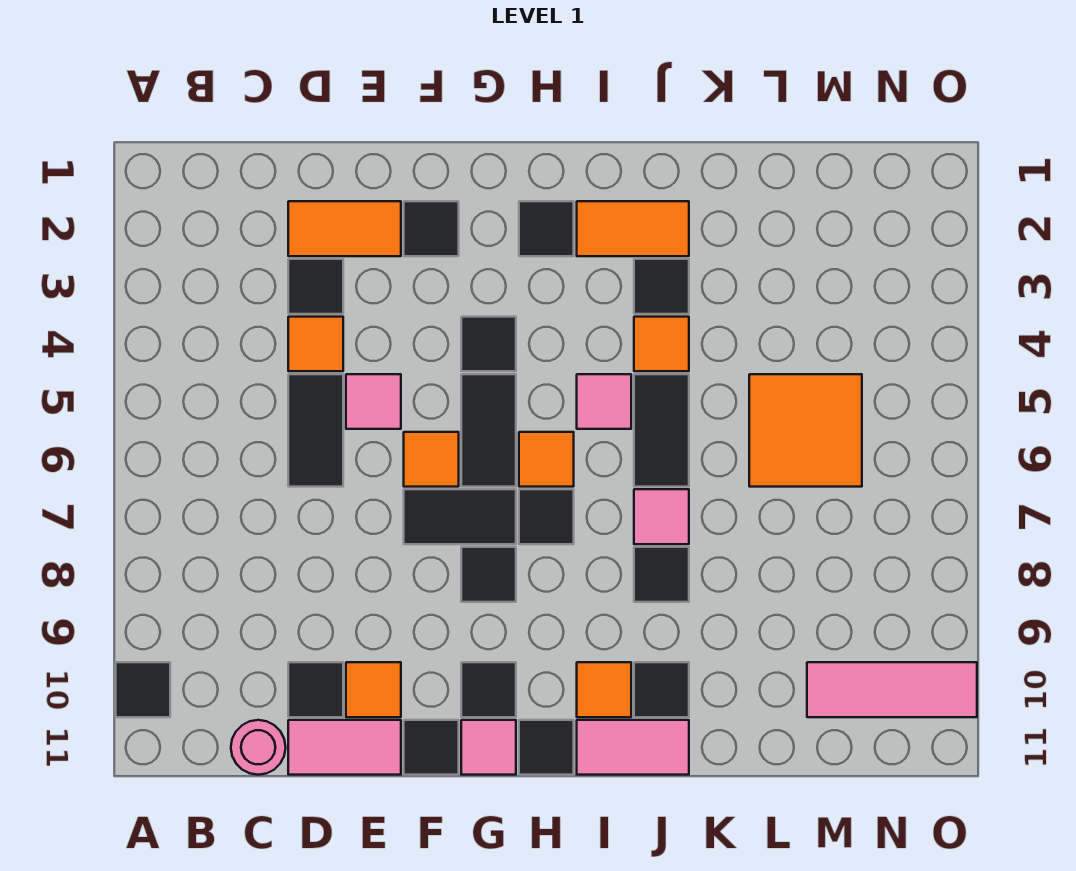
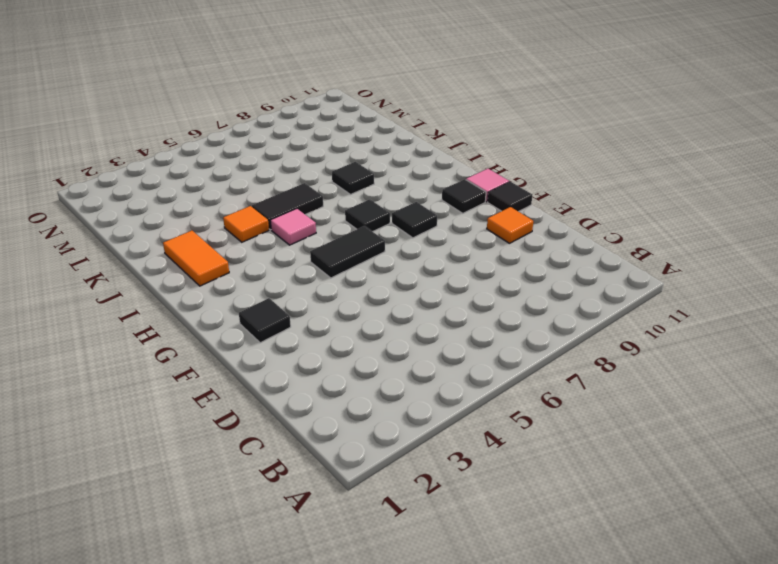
none -> black tile A10 level 1
none -> pink round brick C11 level 1
none -> orange tile D2:E2 level 1
none -> black tile D3 level 1

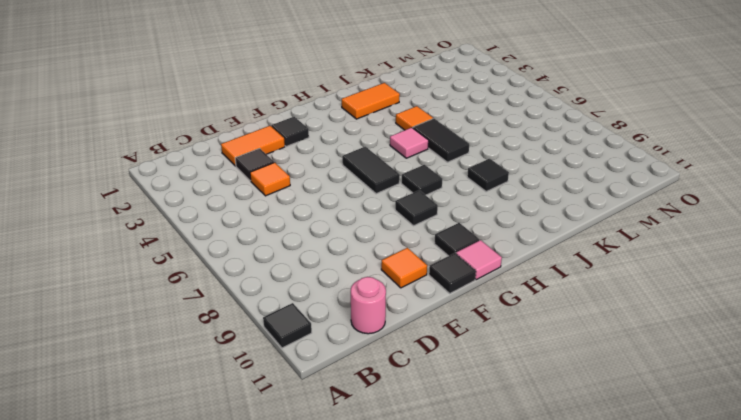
none -> black tile D5:D6 level 1
none -> black tile D10 level 1
none -> pink tile D11:E11 level 1
none -> pink tile E5 level 1

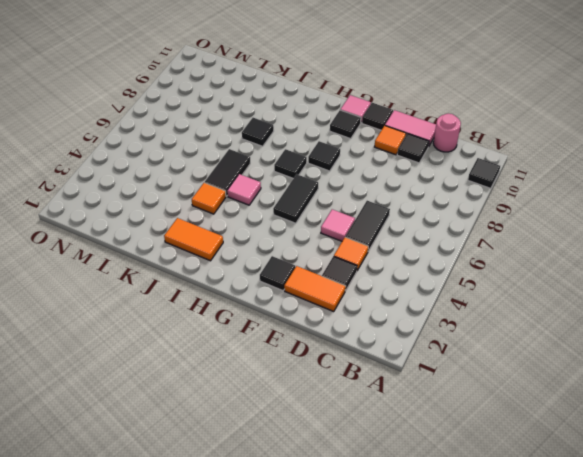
none -> orange tile F6 level 1
none -> black tile F7:G7 level 1
none -> black tile G4 level 1
none -> black tile H2 level 1

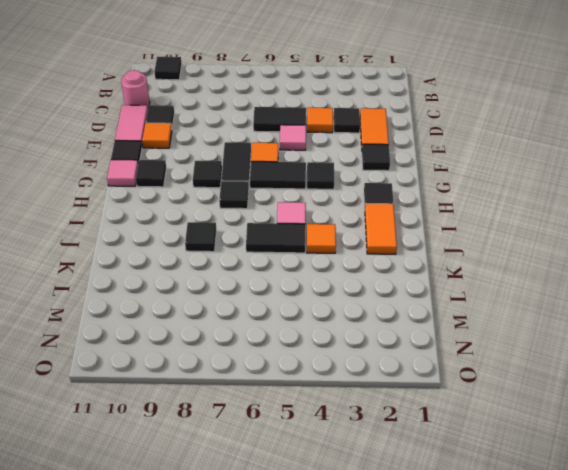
none -> orange tile H6 level 1
none -> black tile H11 level 1
none -> orange tile I10 level 1
none -> pink tile I11:J11 level 1

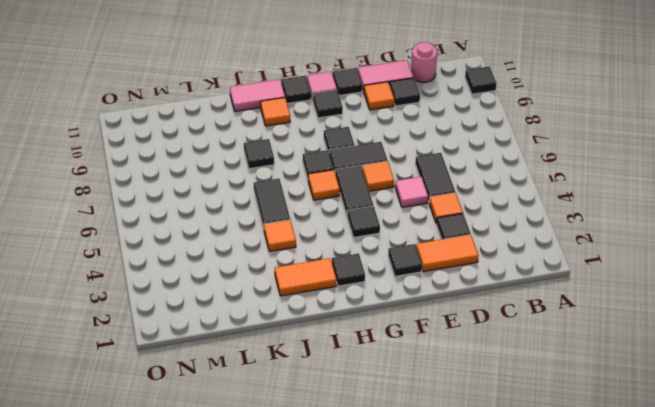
none -> pink tile I5 level 1
none -> black tile J3 level 1
none -> pink tile J7 level 1
none -> black tile J10 level 1

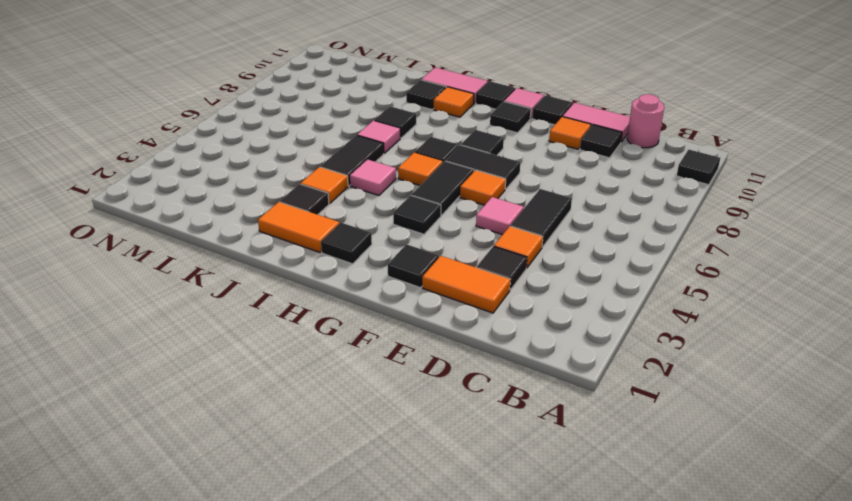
none -> orange tile L5:M6 level 1
none -> pink tile M10:O10 level 1

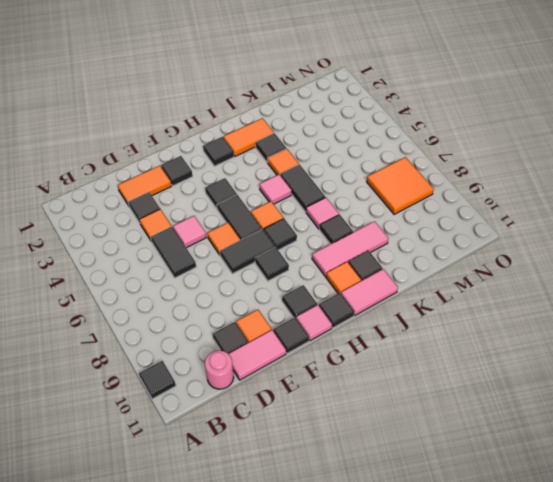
pink tile I9:K9 level 1 -> pink tile M10:O10 level 1
orange tile M7:N8 level 1 -> orange tile L5:M6 level 1

